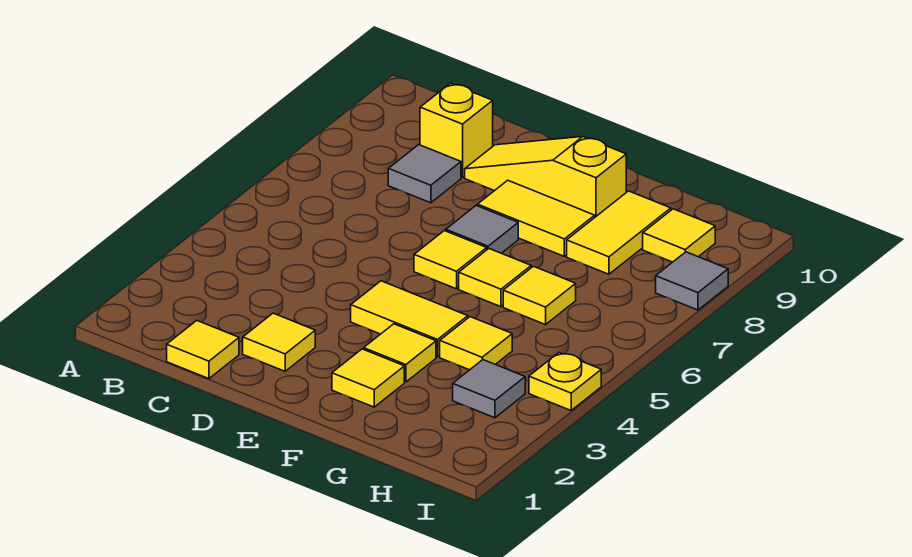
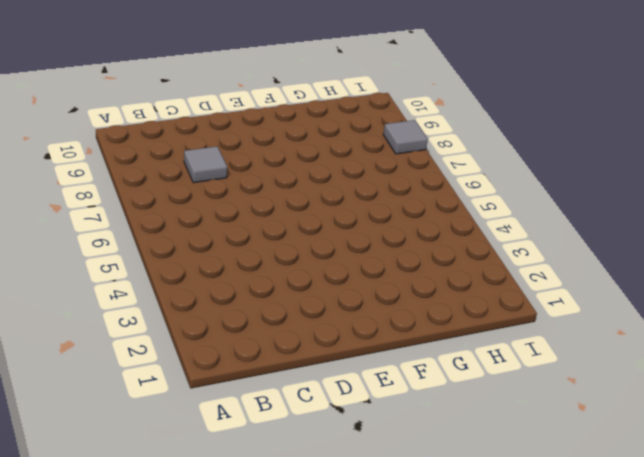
none -> yellow tile C1 level 1
none -> yellow brick C9 level 1
none -> yellow tile D2 level 1

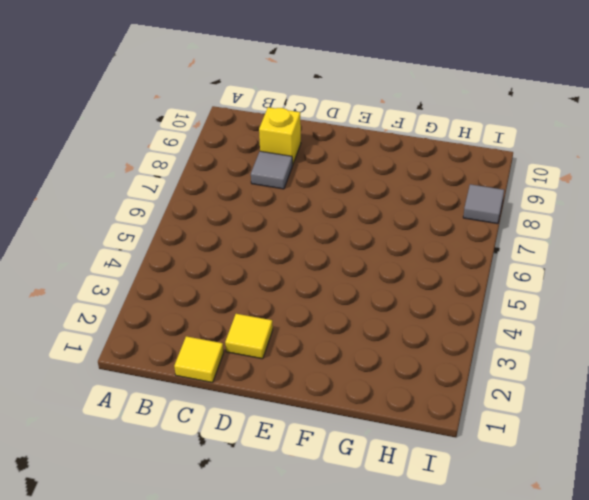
none -> yellow slope D9:F9 level 1 top F
none -> yellow tile E4:F4 level 1
none -> yellow tile E6 level 1

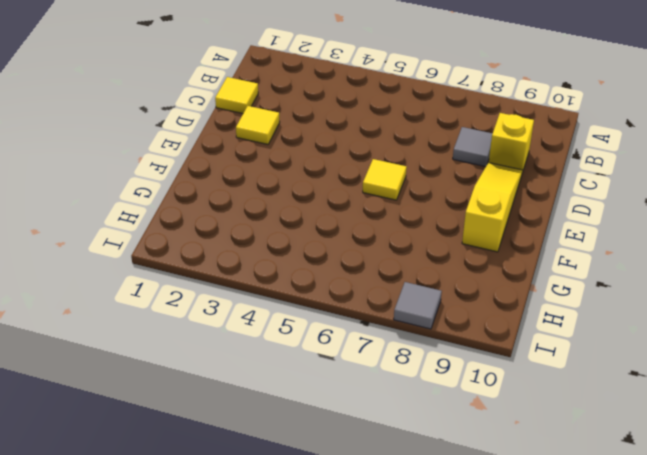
none -> yellow tile E4:F4 level 1
none -> grey tile E7 level 1
none -> yellow tile E8:F8 level 1

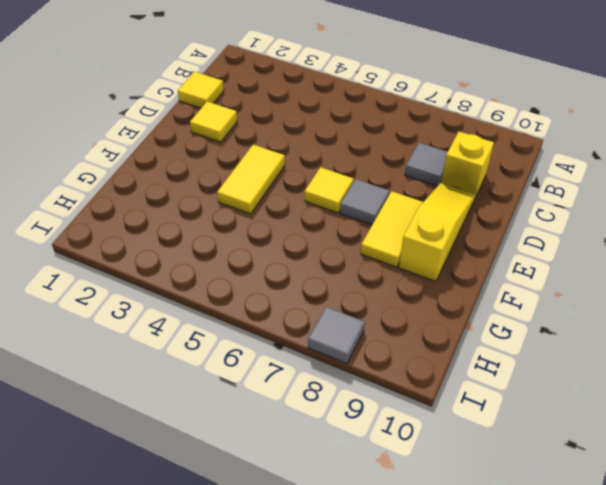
none -> yellow tile F2 level 1
none -> yellow tile F3 level 1
none -> yellow tile F6 level 1

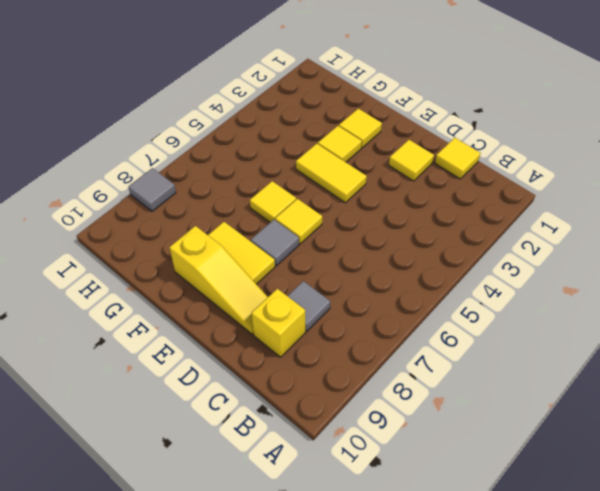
none -> yellow tile G4 level 1
none -> yellow tile G6 level 1
none -> yellow tile G8:G9 level 1

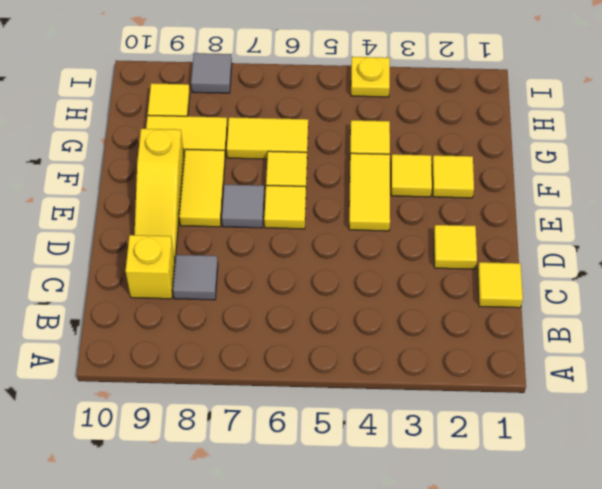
yellow tile G6:G7 level 1 -> yellow tile G6 level 1
none -> grey tile H3 level 1

